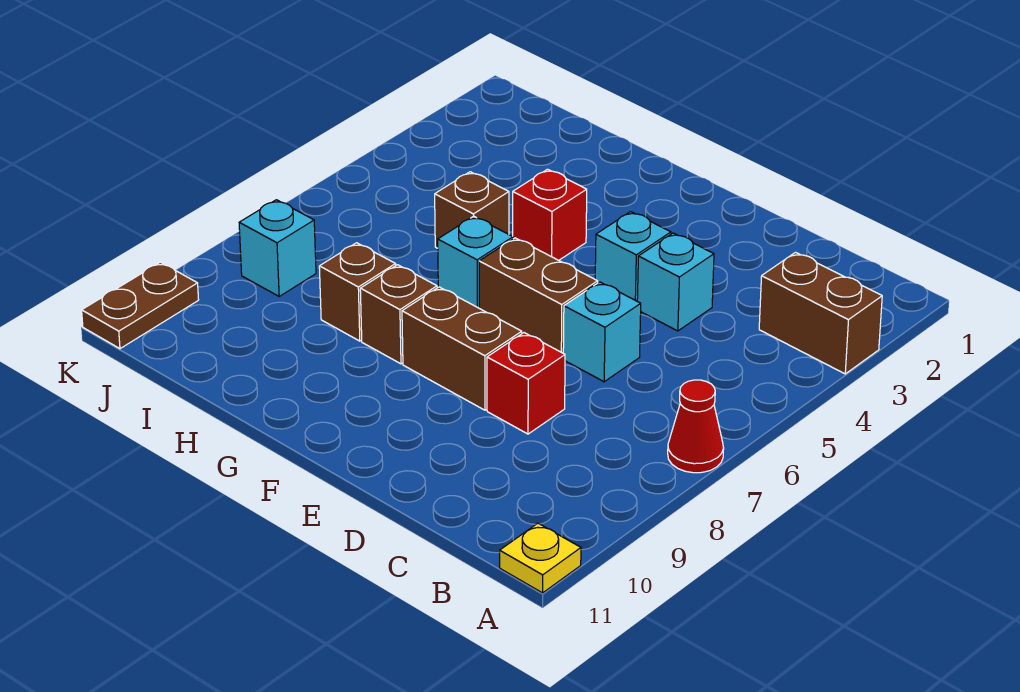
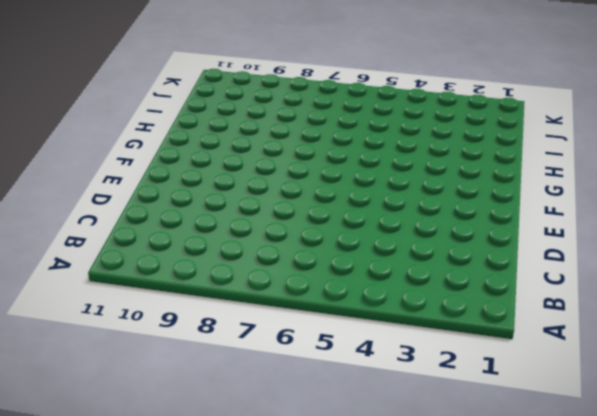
none -> brown brick A3:B3 level 1
none -> red cone A7 level 1
none -> yellow plate A11 level 1

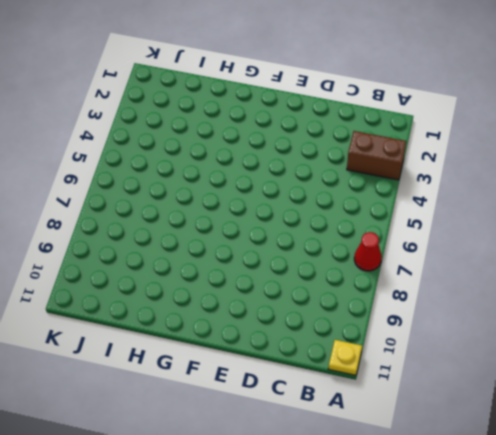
none -> cyan brick D4 level 1
none -> cyan brick D6 level 1
none -> red brick D8 level 1

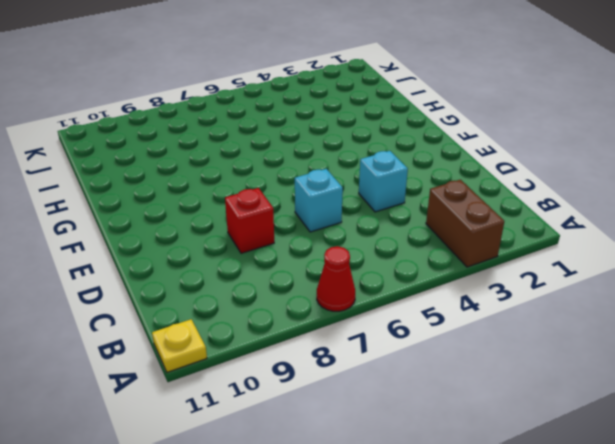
none -> cyan brick E4 level 1
none -> brown brick E6:F6 level 1
none -> brown brick E8:F8 level 1

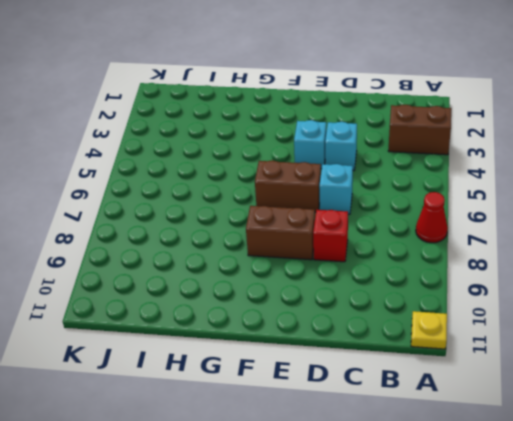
none -> red brick G4 level 1
none -> cyan brick G6 level 1
none -> brown brick G8 level 1

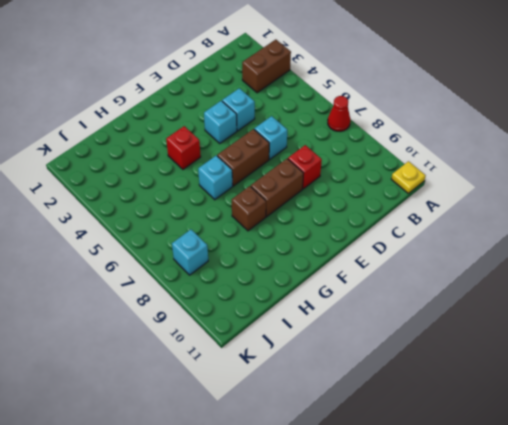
none -> brown brick H5 level 1
none -> brown brick H8 level 1
none -> brown plate K10:K11 level 1

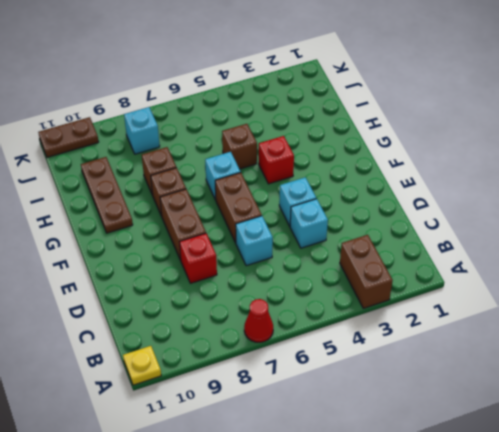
brown plate G10:I10 level 1 -> none

